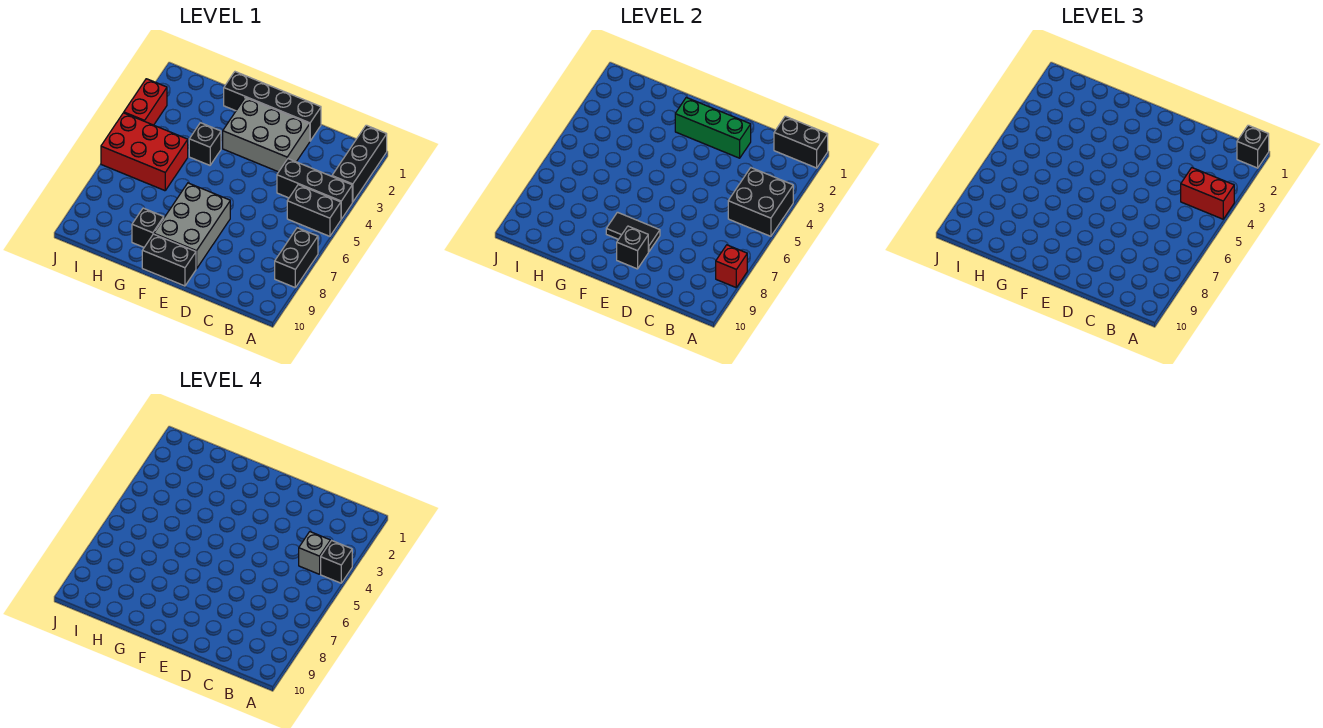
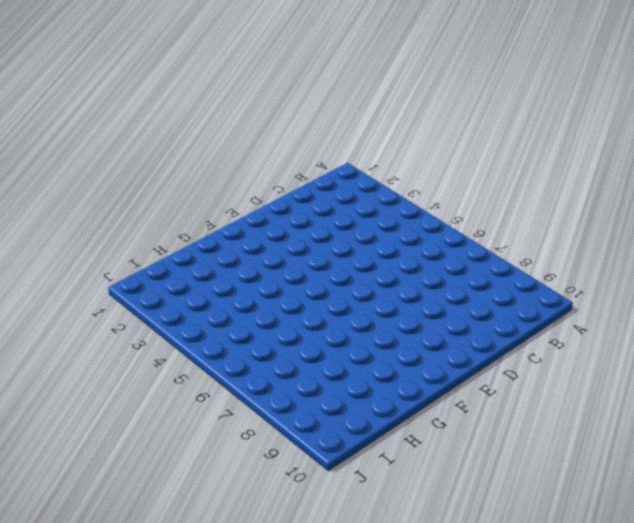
none -> black brick A1:A3 level 1
none -> black brick A4:C4 level 1
none -> black brick A5:B5 level 1

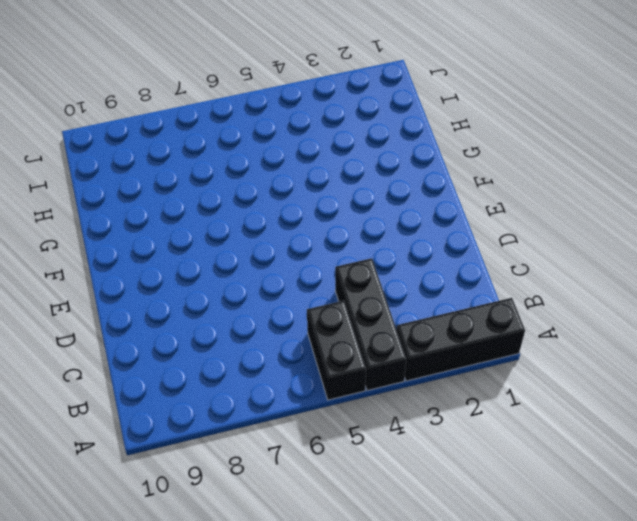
none -> black brick A7:A8 level 1
none -> black brick D1:G1 level 1
none -> grey brick D2:F3 level 1

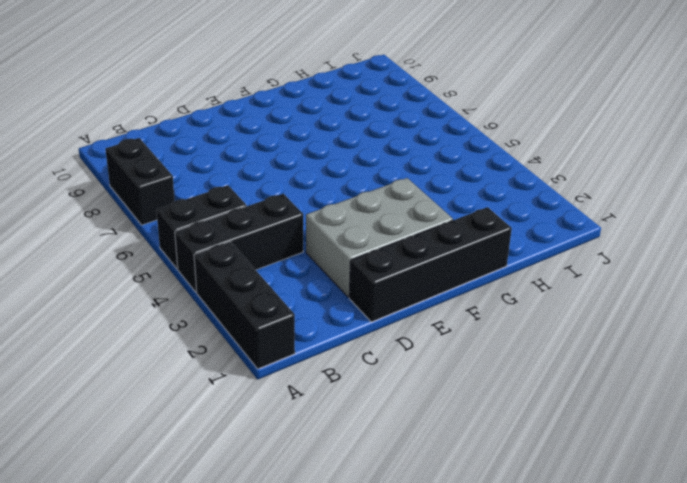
none -> grey brick E7:F9 level 1
none -> black brick E10:F10 level 1
none -> black brick G4 level 1

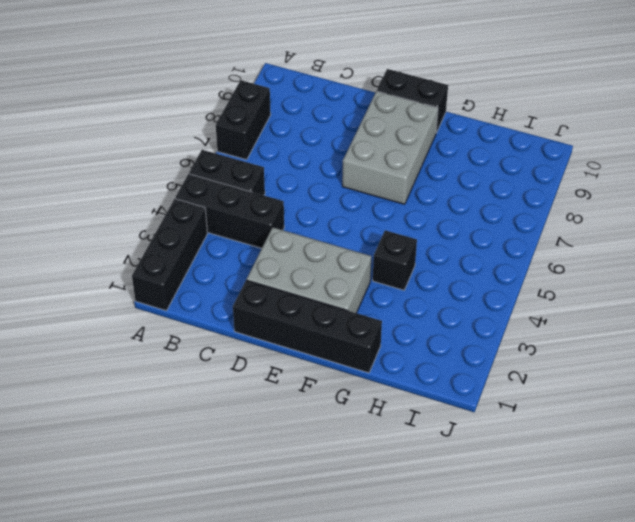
none -> black brick G9 level 1
none -> red brick H5:J6 level 1
none -> red brick J3:J4 level 1

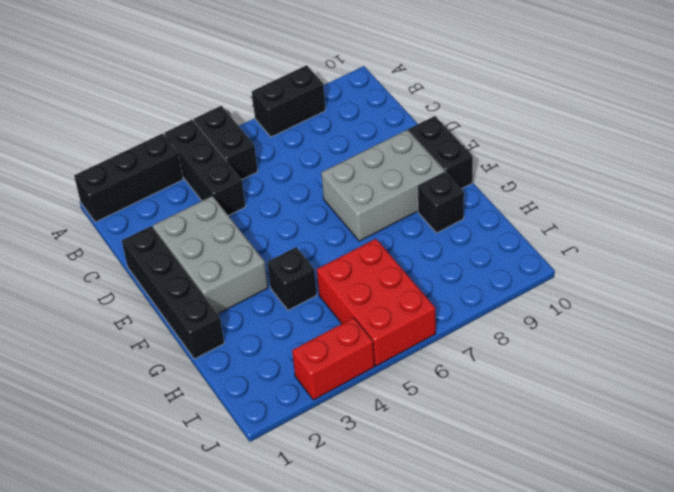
none -> black brick A1:B1 level 2
none -> black brick A4:B5 level 2
none -> red brick A8 level 2

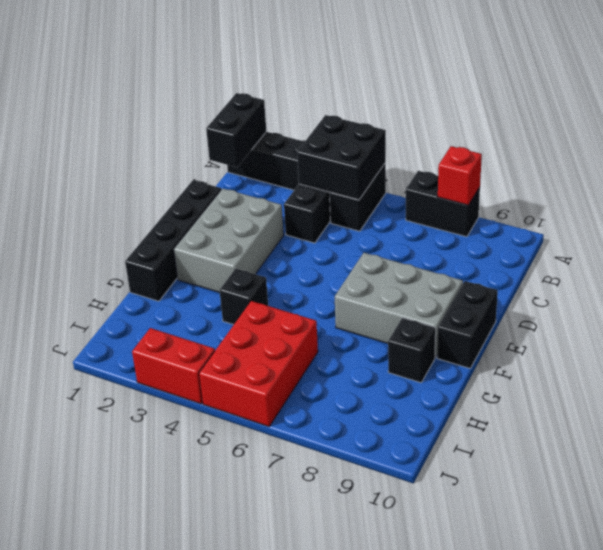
none -> green brick D2:F2 level 2
none -> black tile E8:F8 level 2
none -> black brick E9 level 2

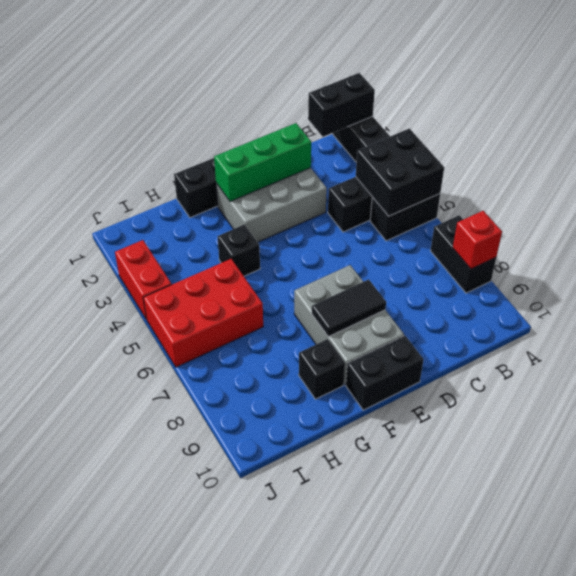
none -> black brick E9 level 2
none -> black brick A1 level 3
none -> red brick A4:B4 level 3

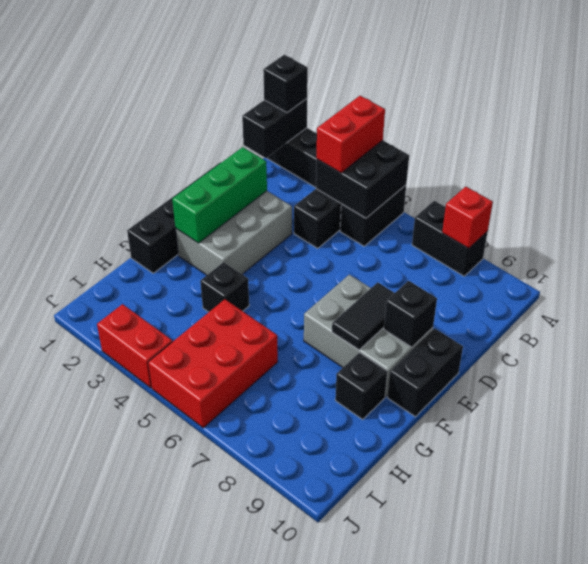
none -> black brick A4 level 4
none -> grey brick B4 level 4

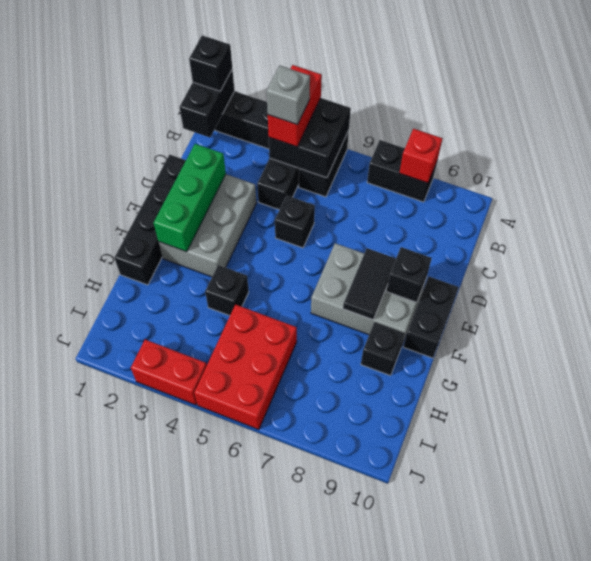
black brick D5 level 1 -> black brick A4 level 4

